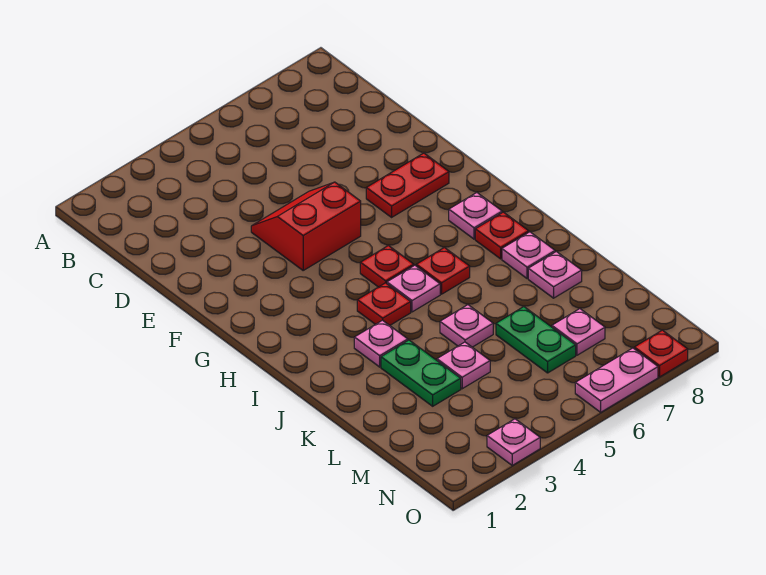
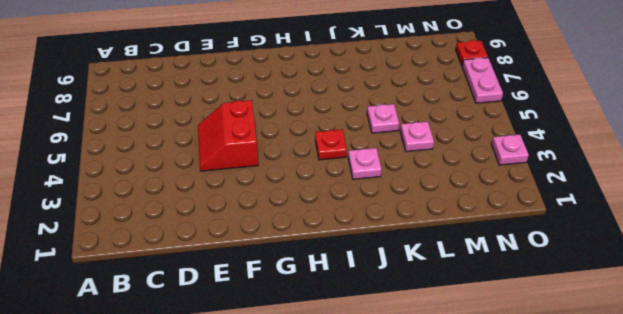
none -> red plate F7:F8 level 1
none -> red plate H5 level 1
none -> pink plate H8 level 1

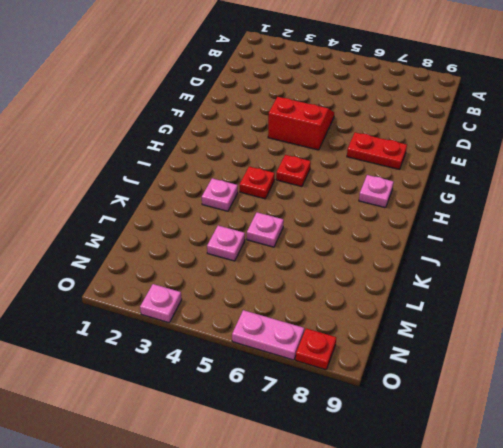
none -> pink plate I5 level 1
none -> red plate I6 level 1
none -> red plate I8 level 1

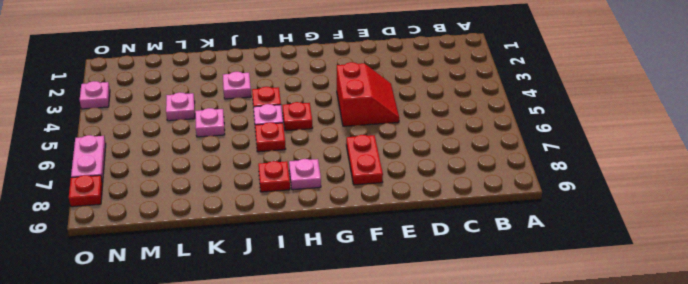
none -> pink plate J8 level 1
none -> green plate K3:L3 level 1
none -> pink plate K8 level 1

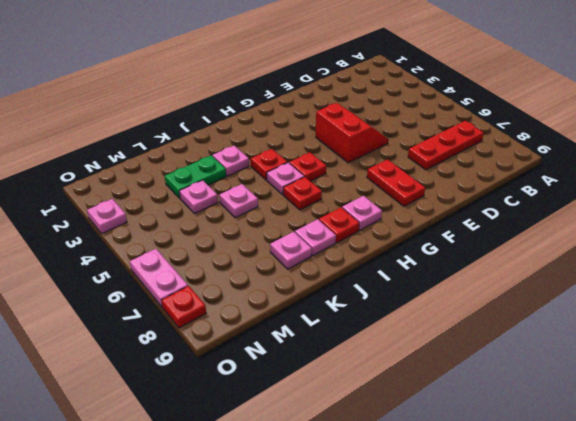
red plate B7:D7 level 1 -> none
none -> green plate L6:M6 level 1
none -> pink plate M7 level 1

